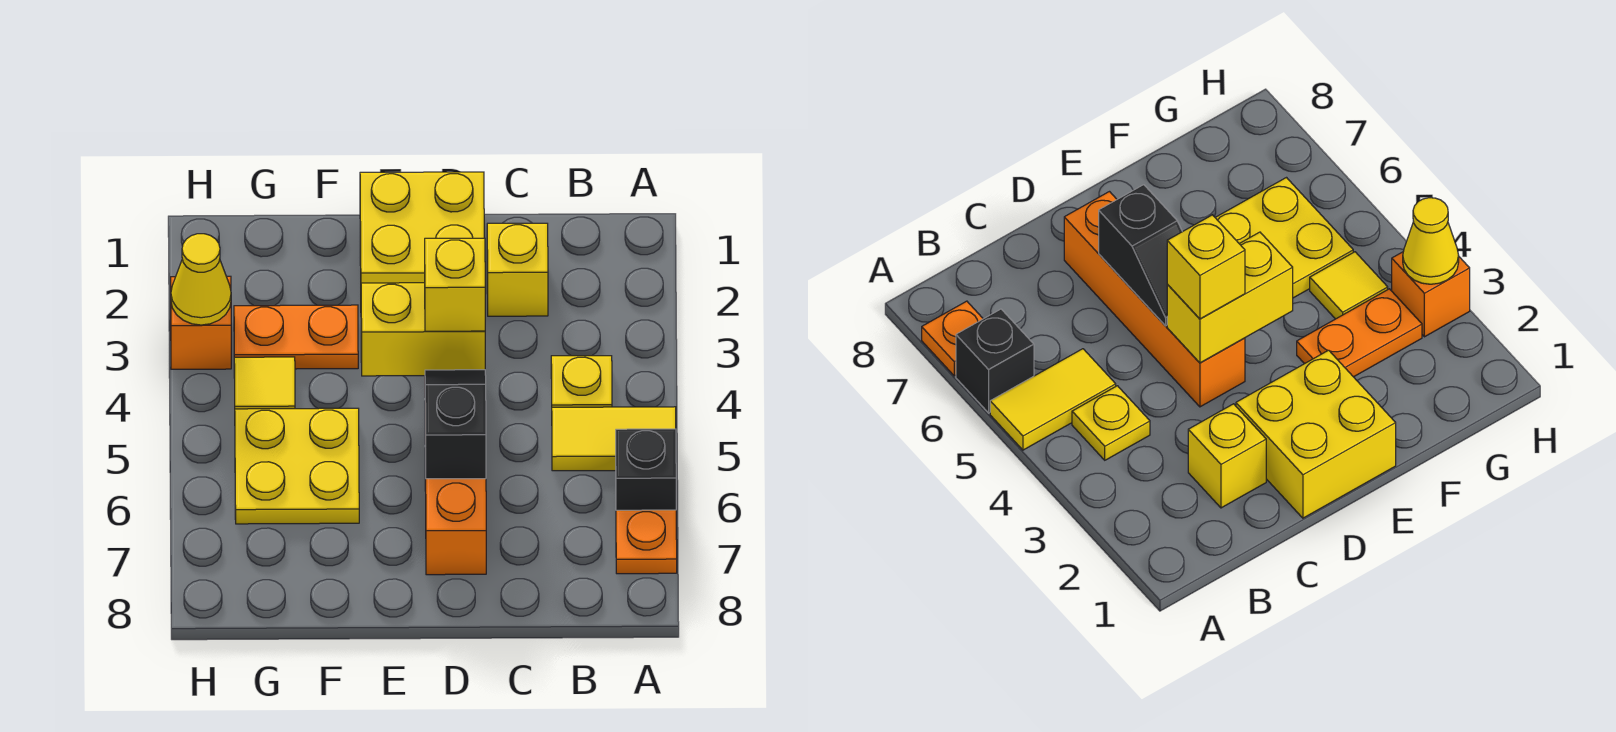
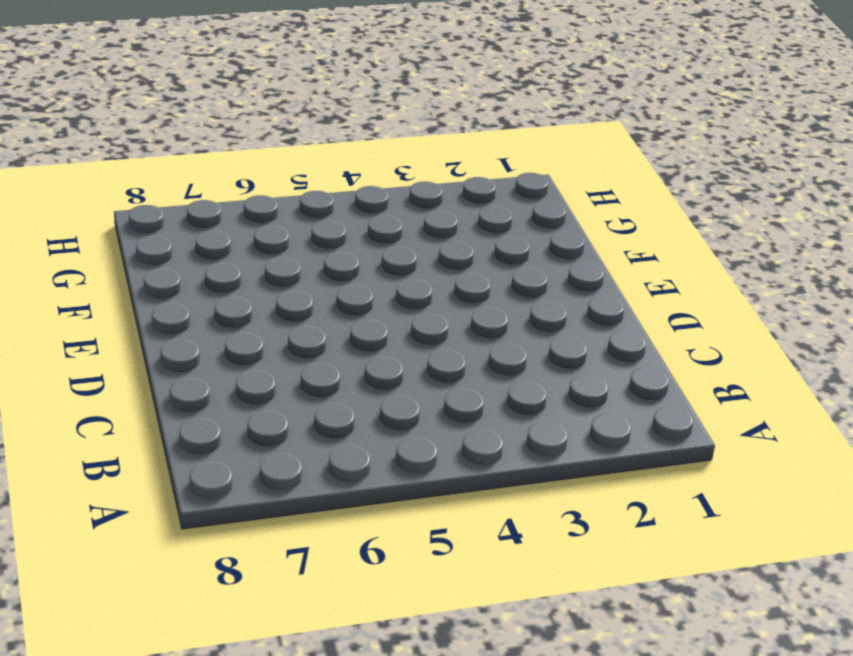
none -> yellow tile A5:B5 level 1
none -> black brick A6 level 1
none -> orange plate A7 level 1

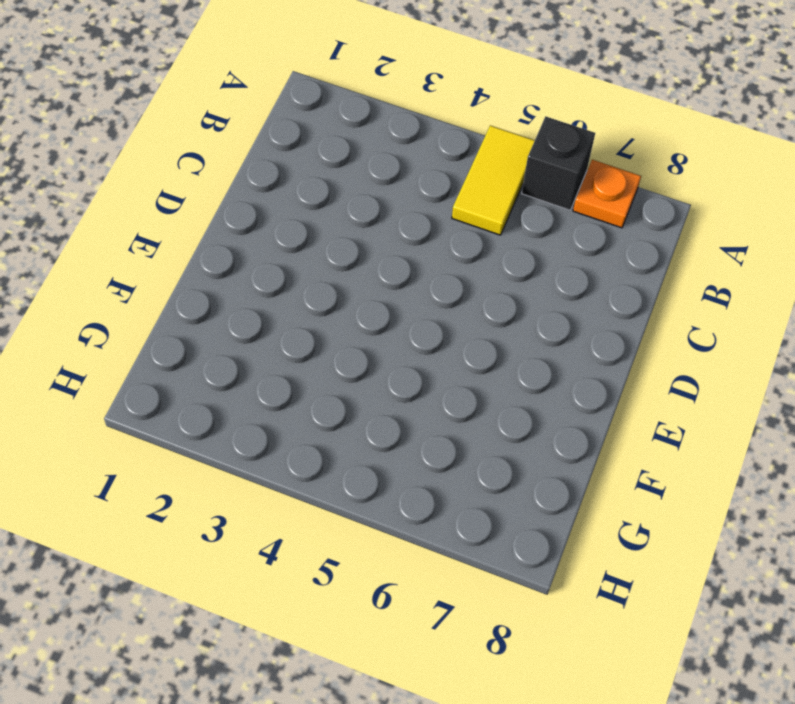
none -> yellow plate B4 level 1
none -> yellow brick C2 level 1
none -> yellow brick D1:E2 level 1

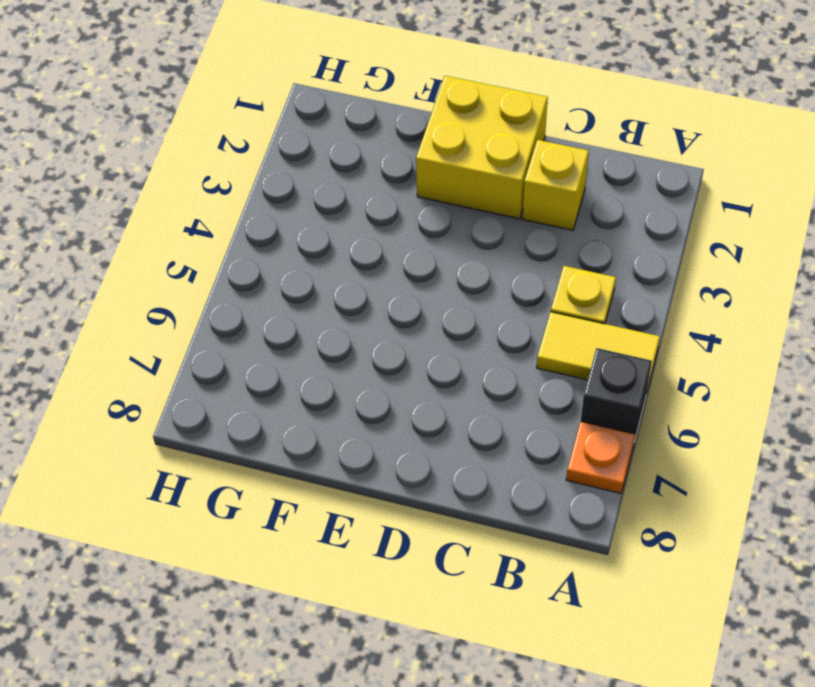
none -> orange brick D4:D7 level 1
none -> orange plate F3:G3 level 1
none -> yellow plate F5:G6 level 1

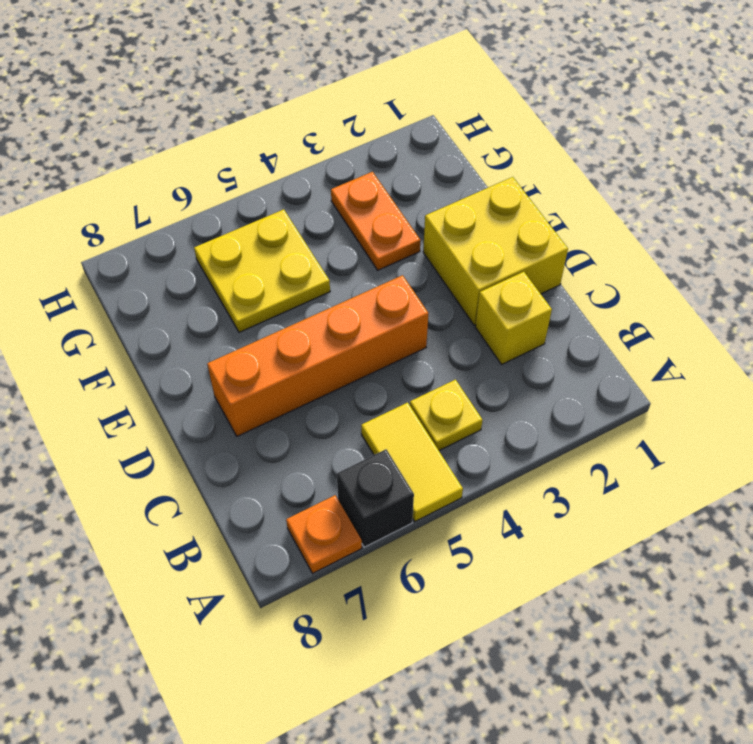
none -> yellow tile G4 level 1
none -> orange brick H3 level 1
none -> yellow brick D4:E4 level 2

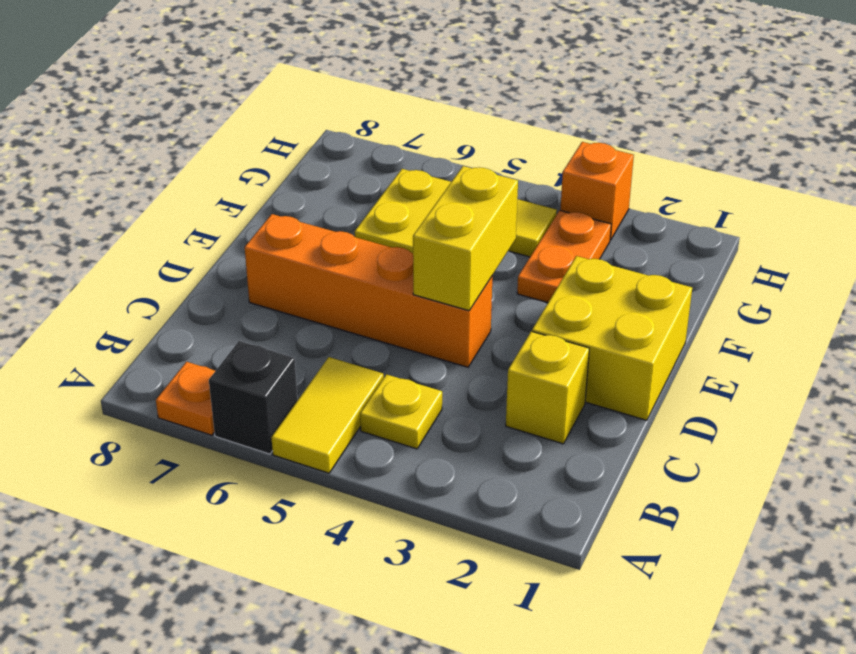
none -> black slope D5:D6 level 2 top 6
none -> yellow cone H3 level 2
none -> yellow brick D4 level 3

